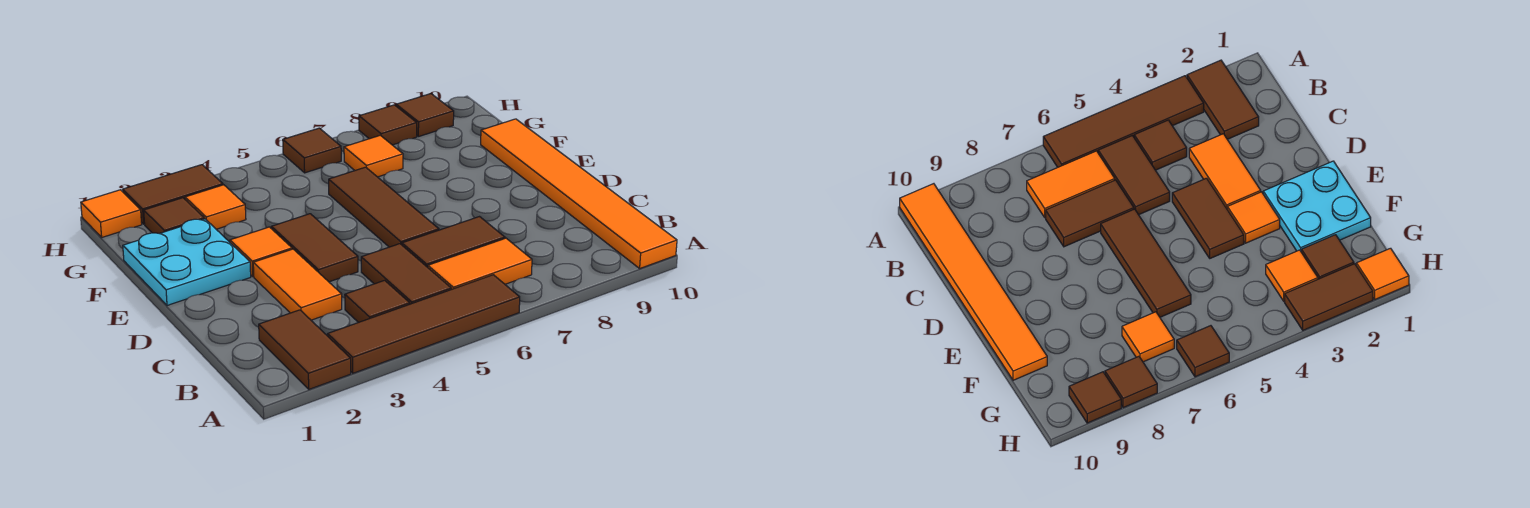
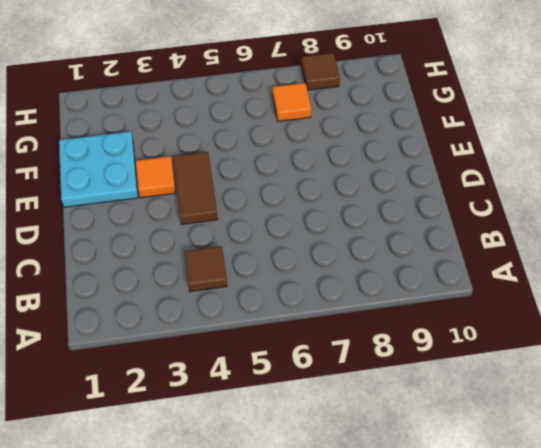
none -> brown tile A2:B2 level 1
none -> brown tile A3:A6 level 1
none -> orange tile A10:F10 level 1

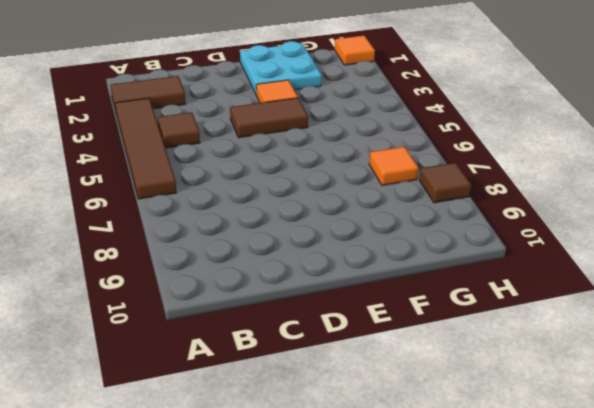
none -> orange tile A10:F10 level 1
none -> brown tile B5:C5 level 1
none -> orange tile B6:B7 level 1

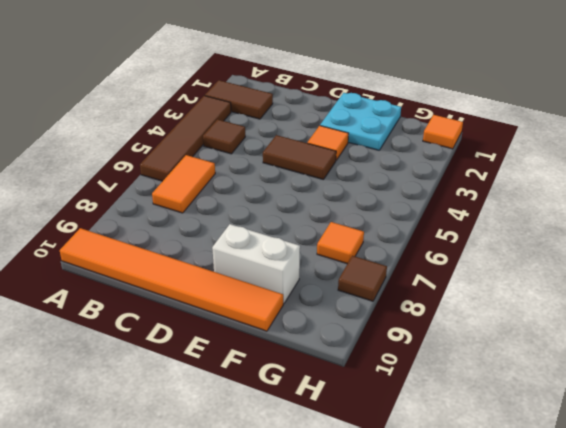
white brick E9:F9 level 1 -> none
none -> brown tile B5:C5 level 1
none -> orange tile C3:D3 level 1
none -> brown tile C6:C7 level 1

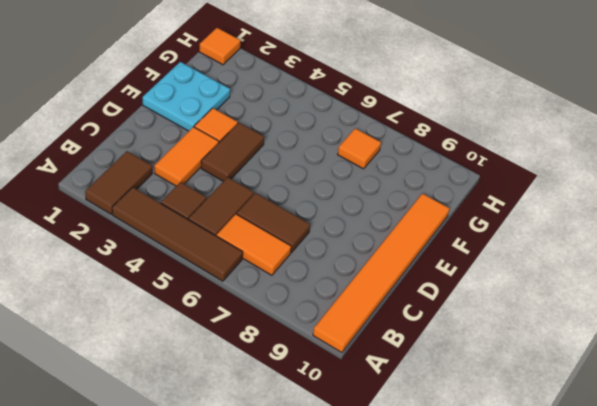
none -> brown tile D6:F6 level 1
none -> brown tile G2 level 1
none -> orange tile G3 level 1

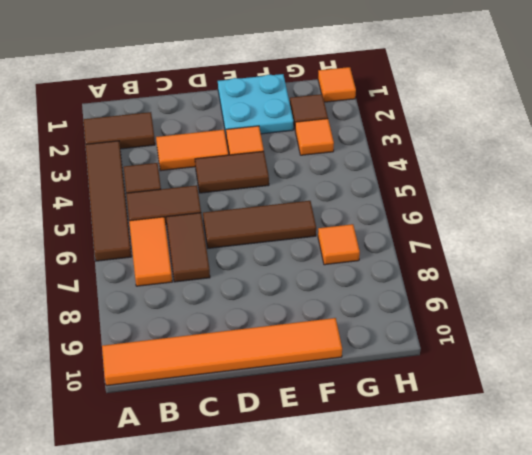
none -> brown tile H2:H3 level 1
none -> brown tile H6 level 1
none -> brown tile H8 level 1

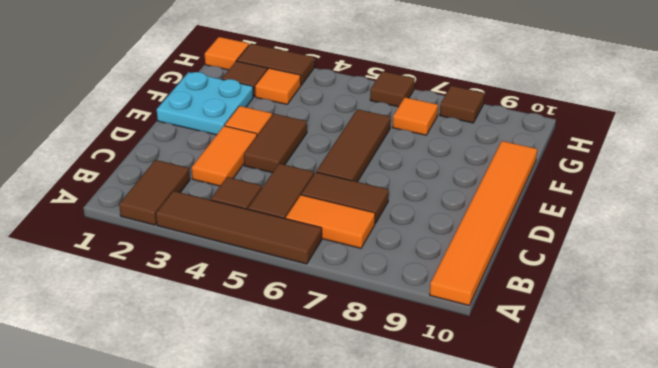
none -> brown tile H9 level 1

